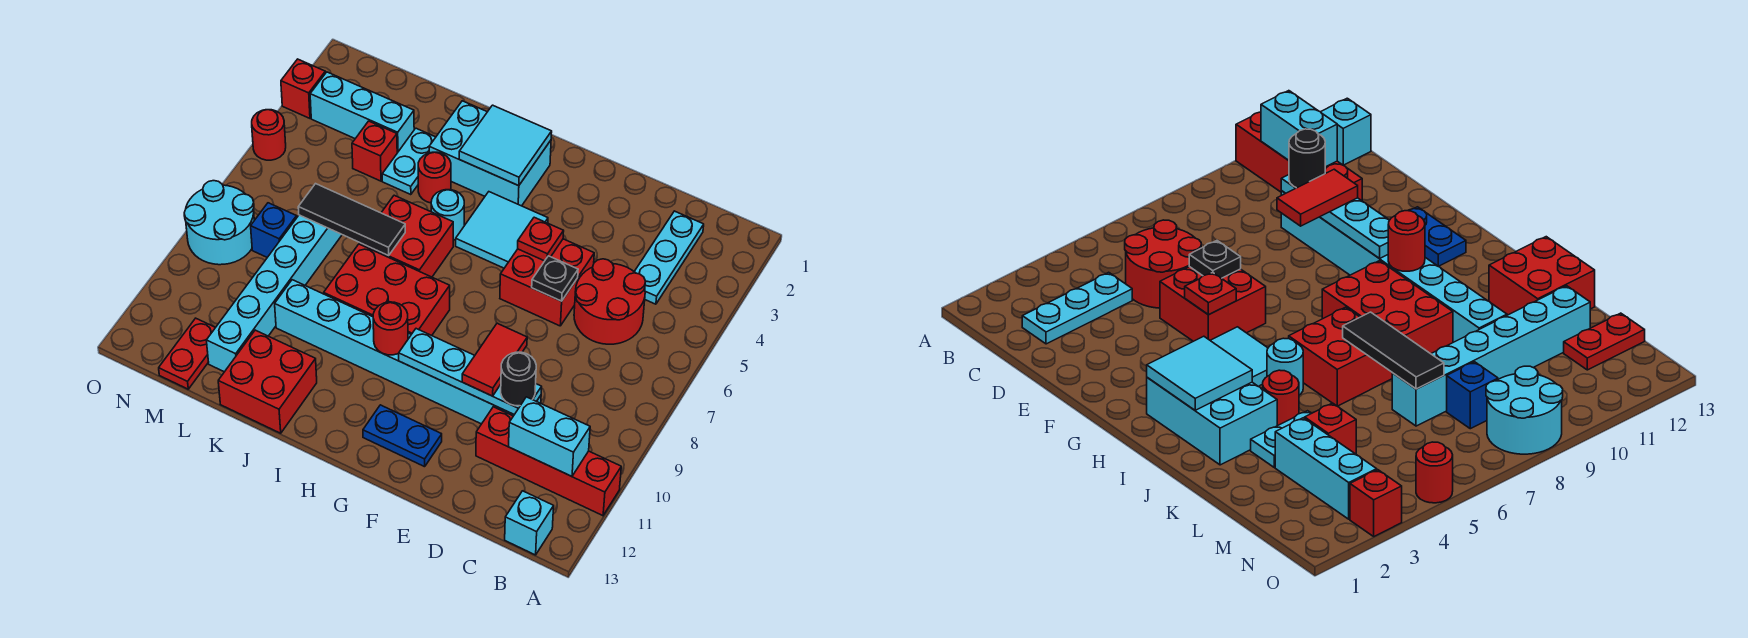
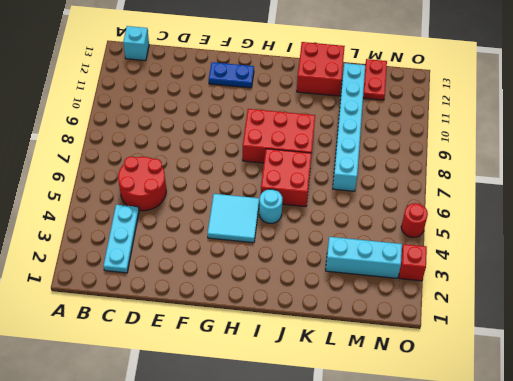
none -> red brick A11:D11 level 1
none -> cyan brick D10:K10 level 1
none -> red brick E5:F6 level 1
none -> cyan brick H2:J3 level 1

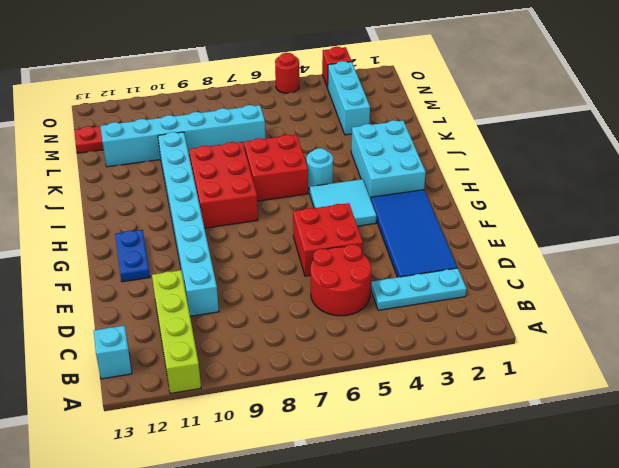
lime brick A11:D11 level 1 -> red brick A11:D11 level 1
blue tile D2:G3 level 1 -> none
none -> red round brick J4 level 1
none -> red brick J12:K13 level 1
none -> cyan plate K3:K4 level 1
none -> red brick L4 level 1

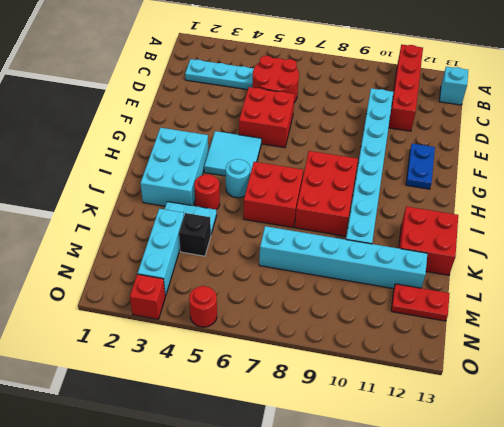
black brick L4 level 1 -> red brick L4 level 1
none -> blue brick M8 level 1
none -> cyan round brick N8:O9 level 1
none -> cyan brick B11:C11 level 2
none -> cyan plate D10:G10 level 2

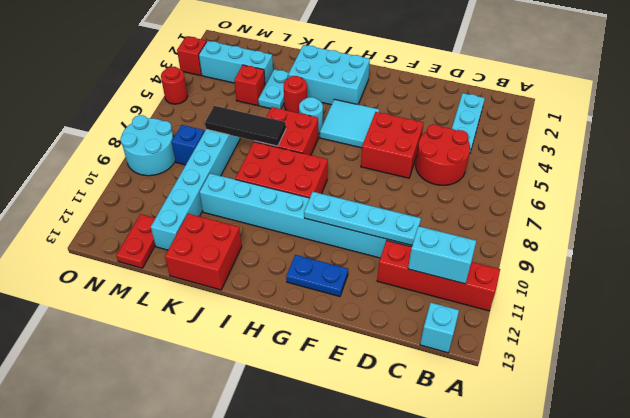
none -> black plate E6 level 2
none -> red plate F5 level 2
none -> cyan tile H2:I3 level 2
none -> red round brick H10 level 2

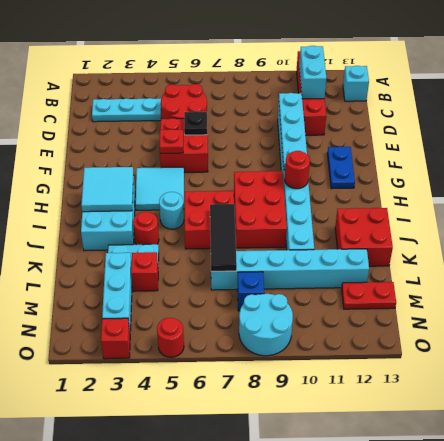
none -> black round brick D10 level 3
none -> red tile E9:E10 level 3

